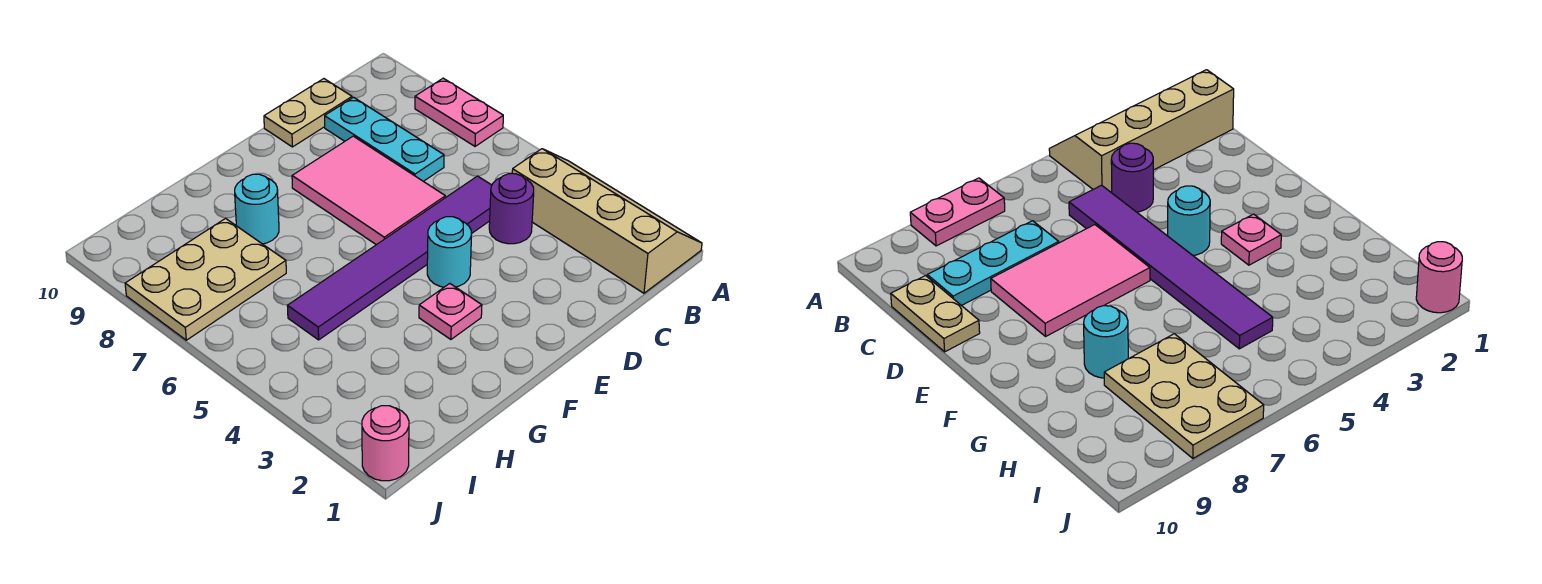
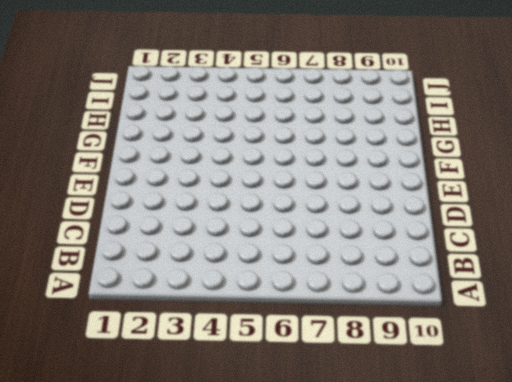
none -> tan slope A1:B4 level 1 top B
none -> pink plate A7:A8 level 1
none -> purple round brick C4 level 1

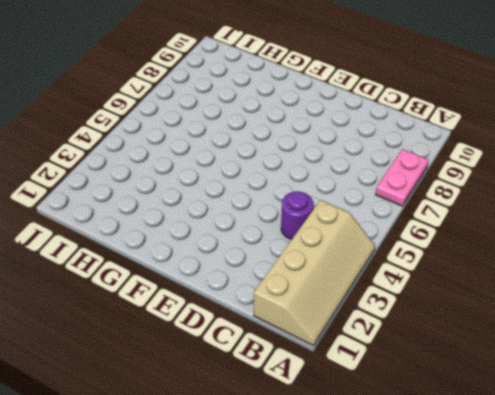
none -> purple tile C5:H5 level 1
none -> cyan plate C7:C9 level 1
none -> tan plate C10:D10 level 1

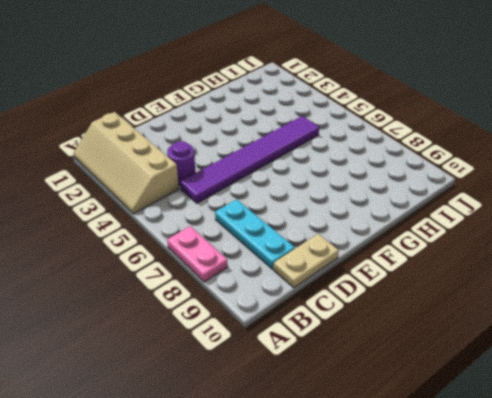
none -> pink tile D6:E8 level 1
none -> cyan round brick E4 level 1
none -> pink plate F3 level 1

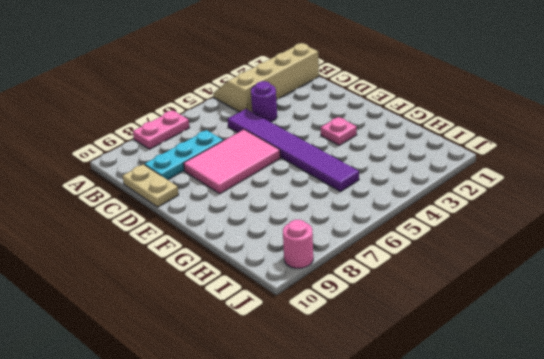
pink round brick J9 level 1 -> pink round brick J1 level 1
none -> cyan round brick E4 level 1
none -> cyan round brick G8 level 1
none -> tan plate H7:J8 level 1

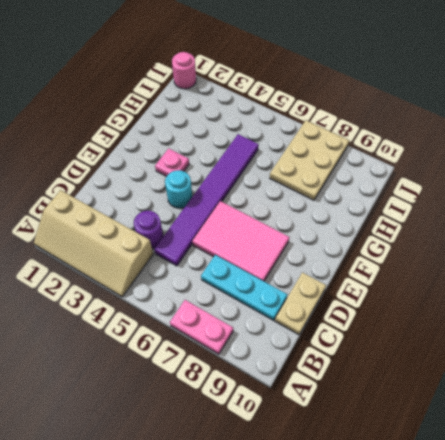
none -> cyan round brick G8 level 1

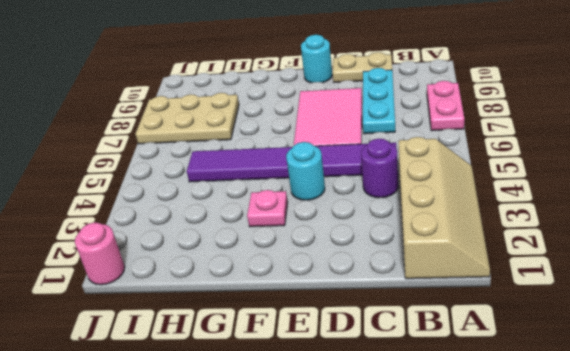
cyan round brick E10 level 1 -> cyan round brick G8 level 1

